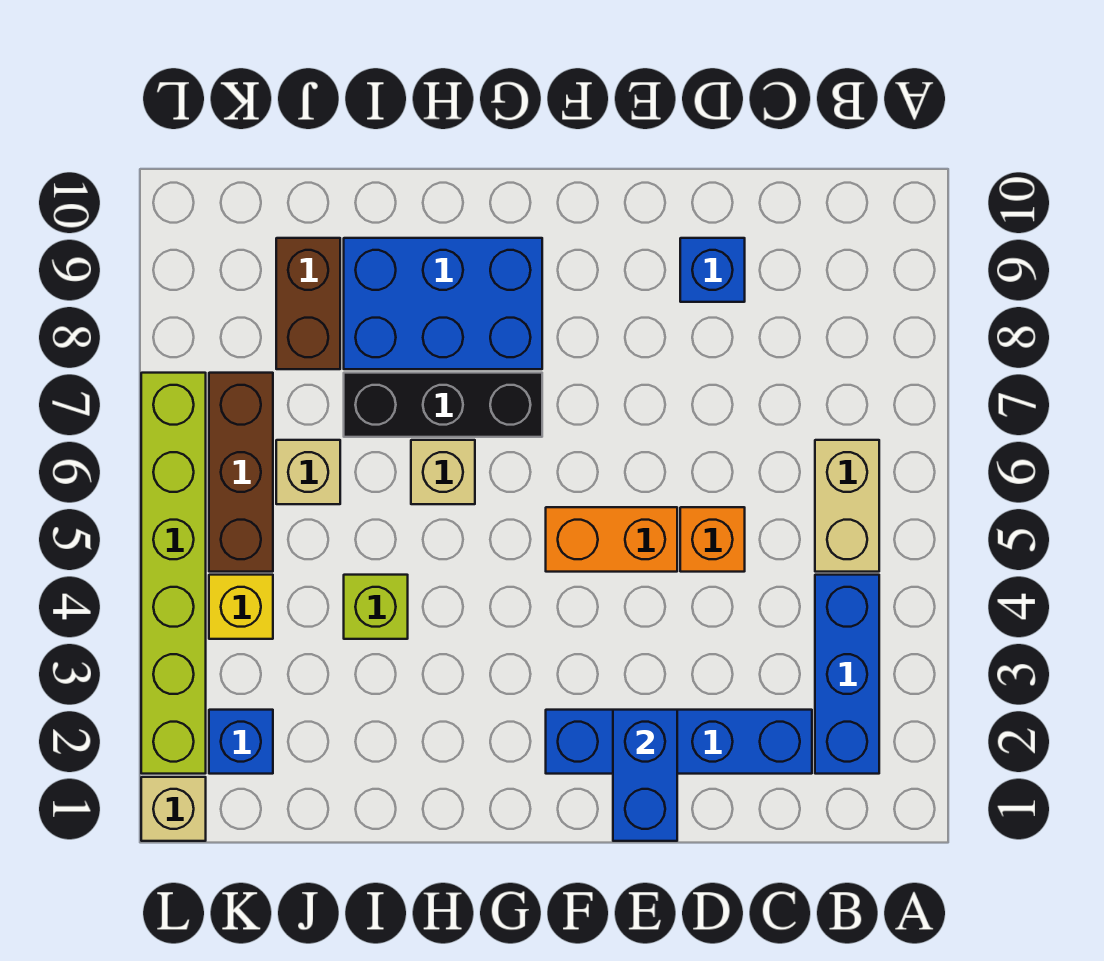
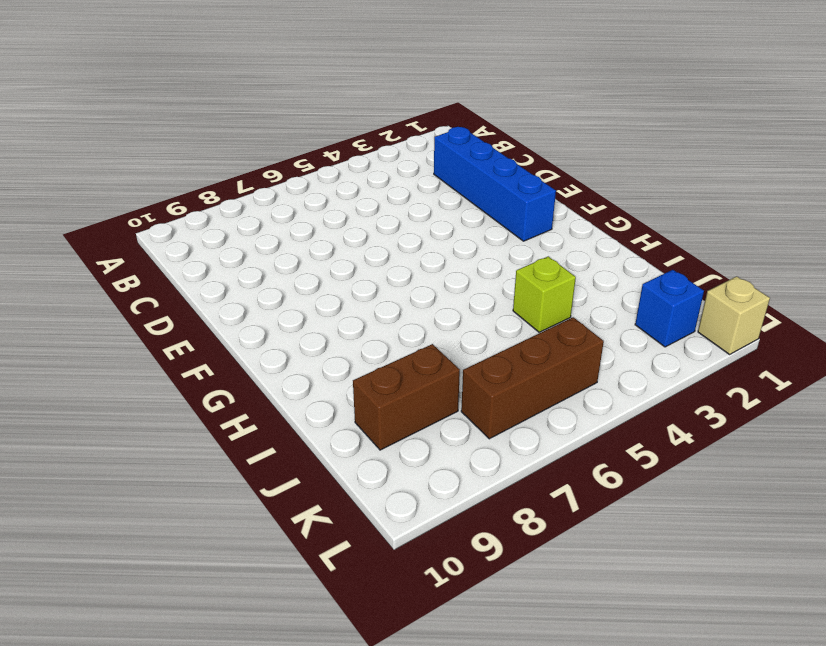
none -> blue brick B2:B4 level 1
none -> tan brick B5:B6 level 1
none -> orange brick D5 level 1

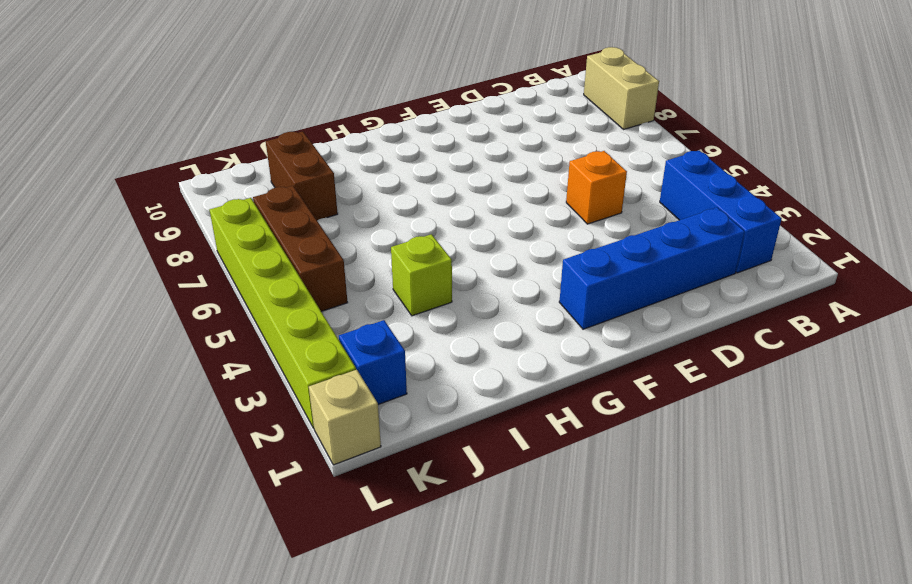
tan brick A8:A9 level 1 -> tan brick B5:B6 level 1
none -> blue brick D9 level 1
none -> orange brick E5:F5 level 1
none -> black brick G7:I7 level 1

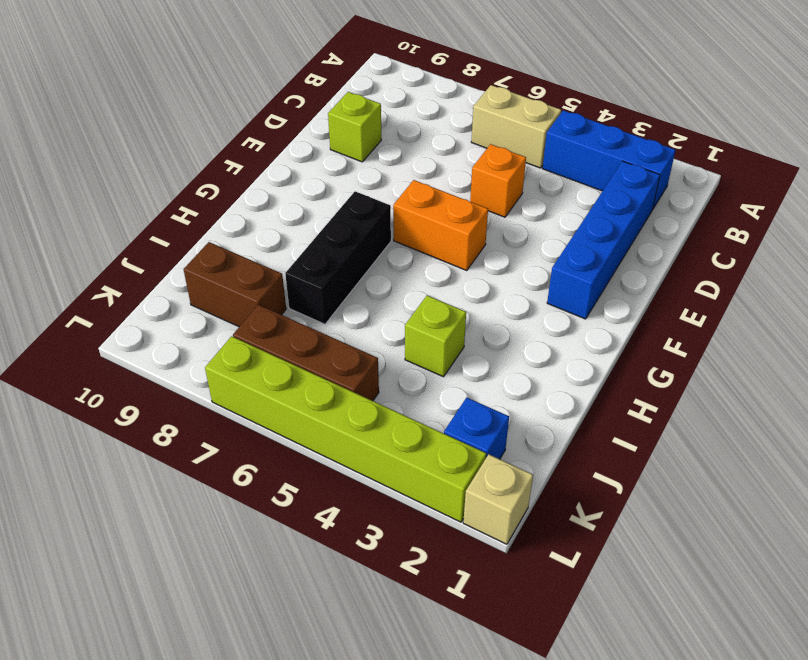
lime brick D9 level 1 -> blue brick D9 level 1
orange brick F5:F6 level 1 -> orange brick E5:F5 level 1
none -> blue brick G8:I9 level 1
none -> tan brick H6 level 1
none -> tan brick J6 level 1

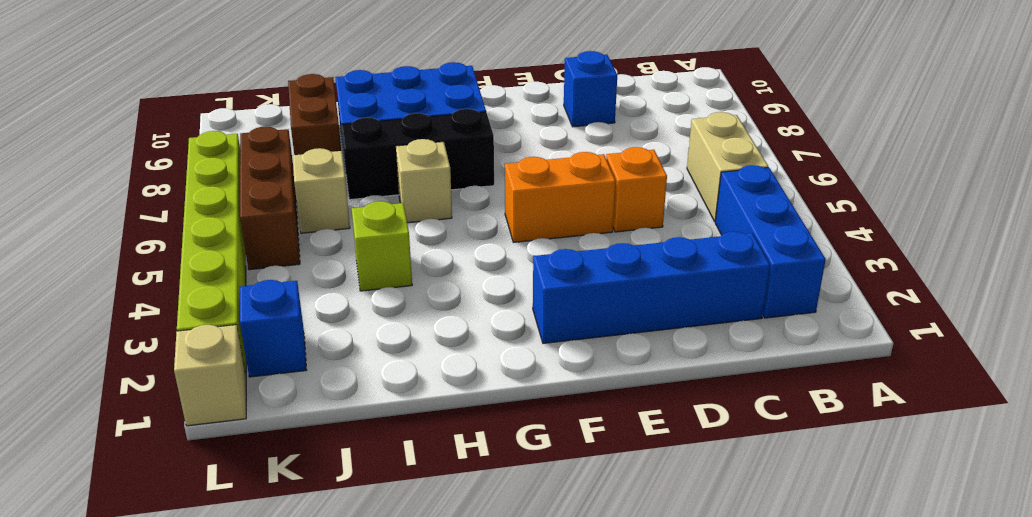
none -> yellow brick K4 level 1
none -> blue brick E1:E2 level 2

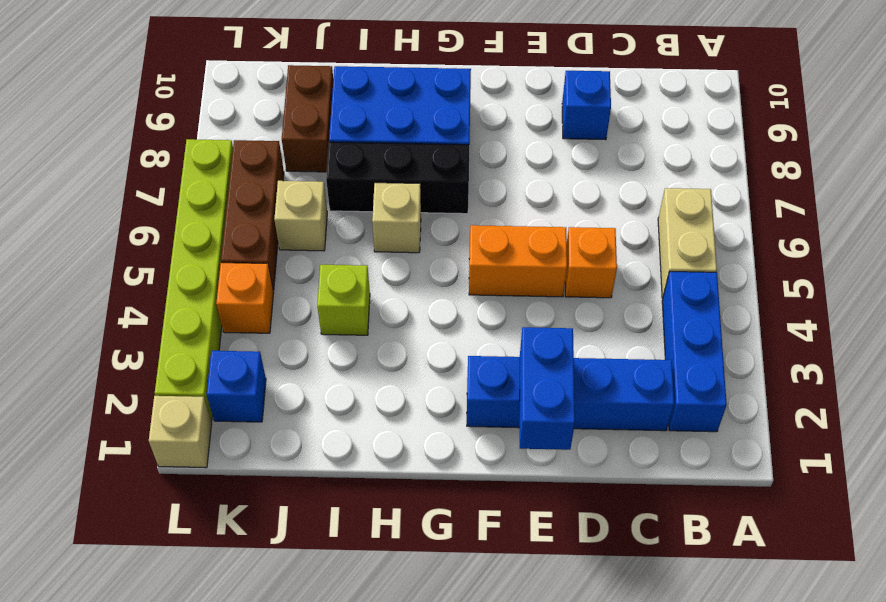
orange brick K4 level 1 -> yellow brick K4 level 1

